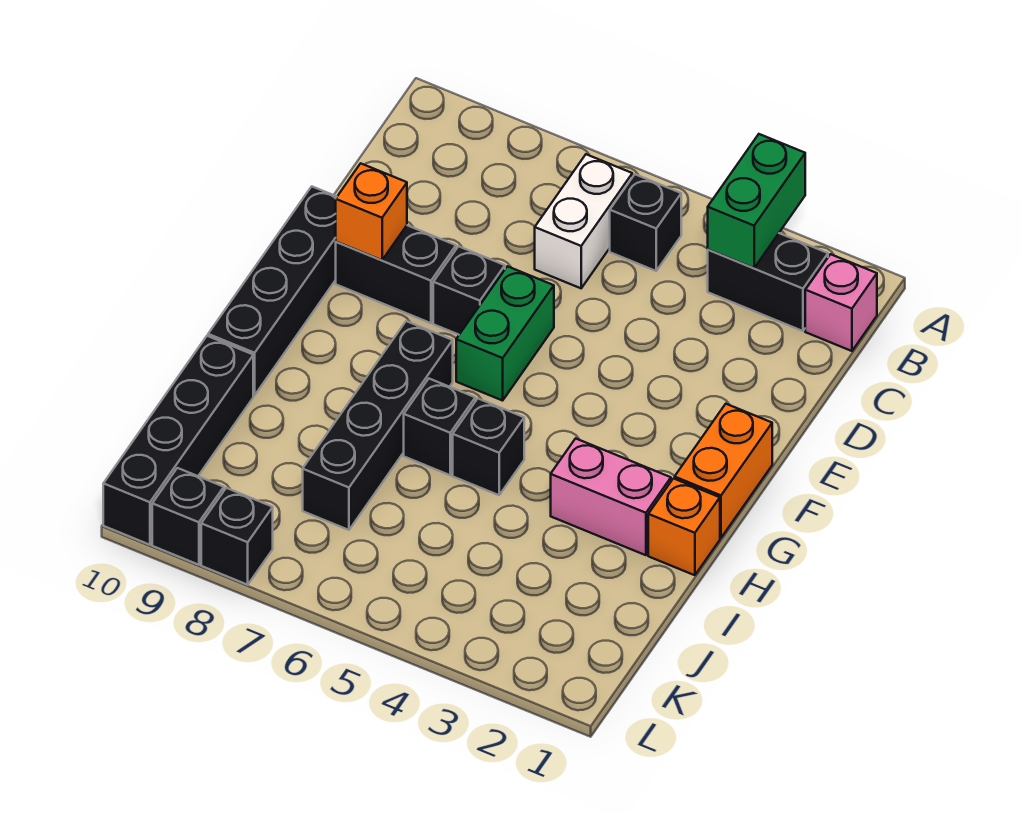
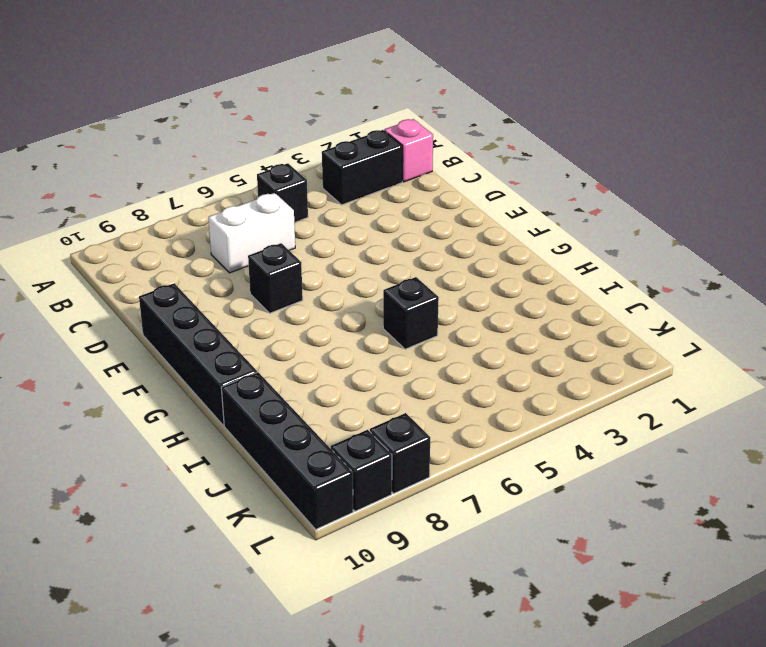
white brick C6:C7 level 1 -> white brick B6:C6 level 1
none -> green brick E6:F6 level 1
none -> black brick E8:E9 level 1
none -> orange brick F1:G1 level 1

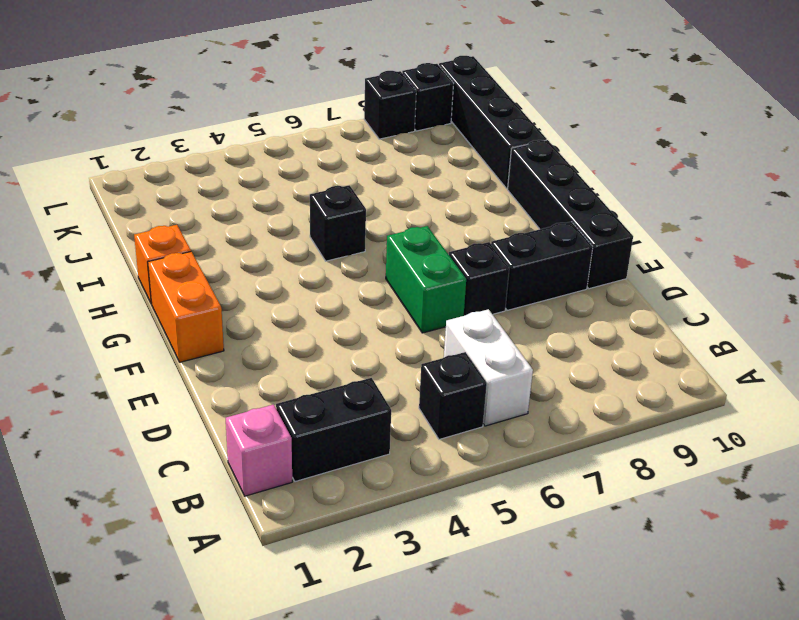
none -> black brick G7:J7 level 1
none -> pink brick H2:H3 level 1
none -> black brick H6 level 1

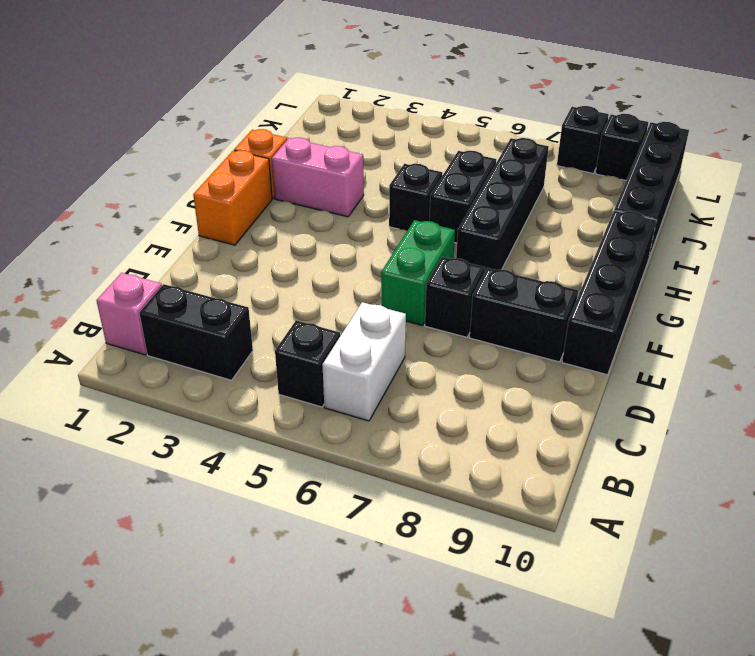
black brick H6:I6 level 1 -> black brick H6 level 1
none -> green brick A3:B3 level 2
none -> orange brick E9 level 2

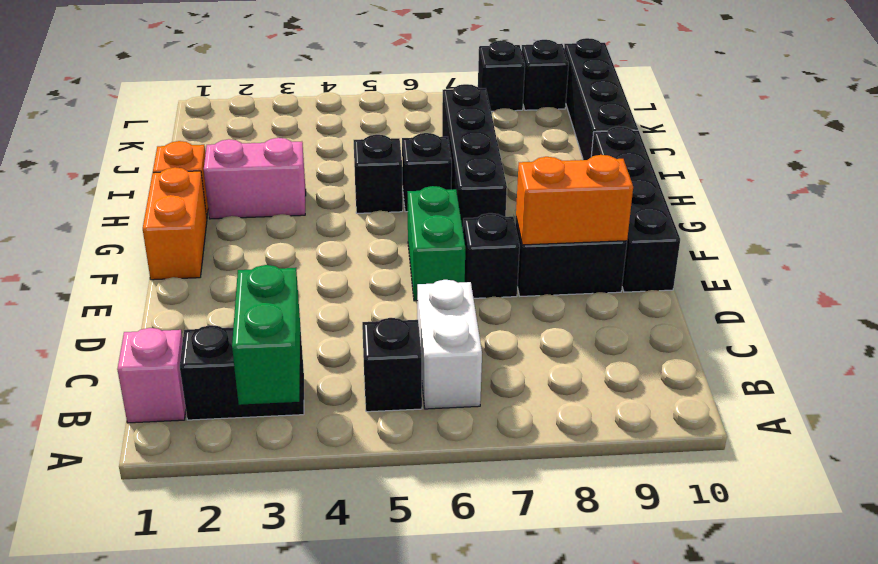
orange brick E8:E9 level 2 -> orange brick E9 level 2

